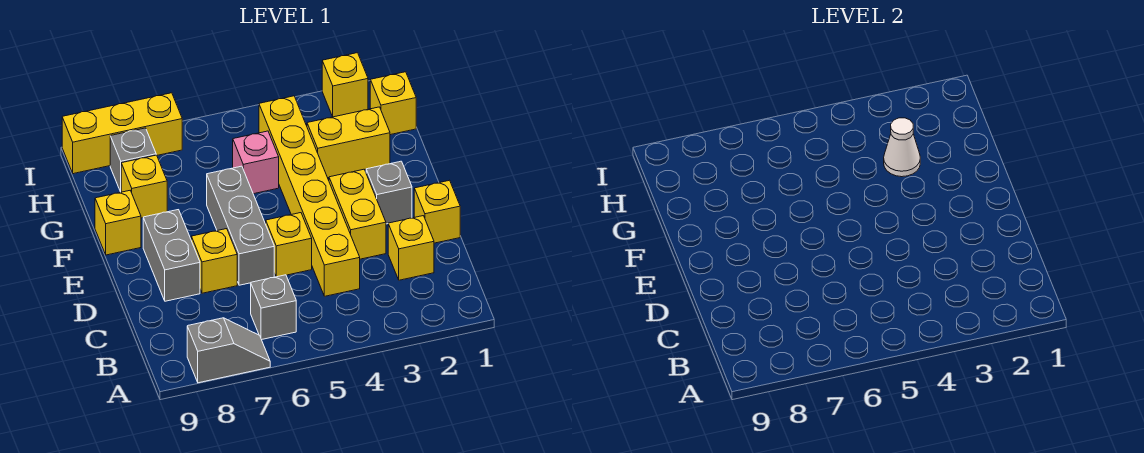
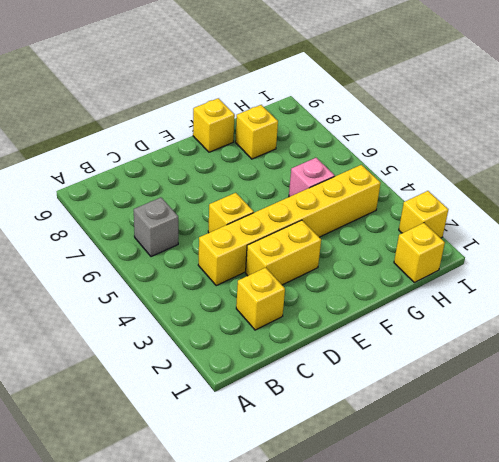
none -> grey slope A7:A8 level 1 top 8
none -> yellow brick D1 level 1
none -> grey brick D6:F6 level 1

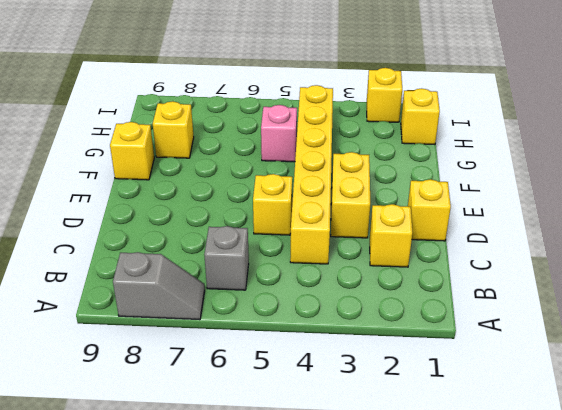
none -> grey brick D6:F6 level 1
none -> yellow brick D7 level 1
none -> grey brick D8:E8 level 1

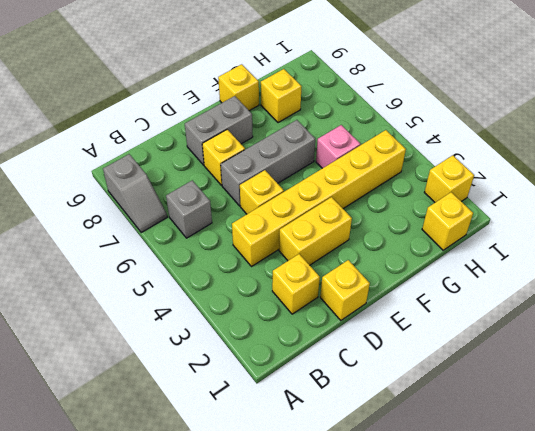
none -> grey brick E2 level 1
none -> yellow brick G2:G3 level 1
none -> grey brick H8 level 1

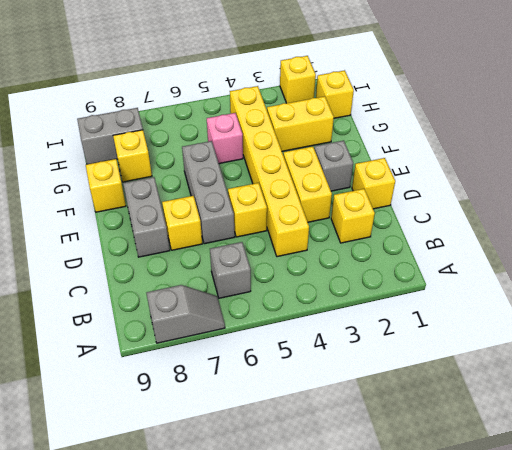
grey brick H8:H9 level 1 -> grey brick H8 level 1
none -> yellow brick I7:I9 level 1
none -> white cone G3 level 2

